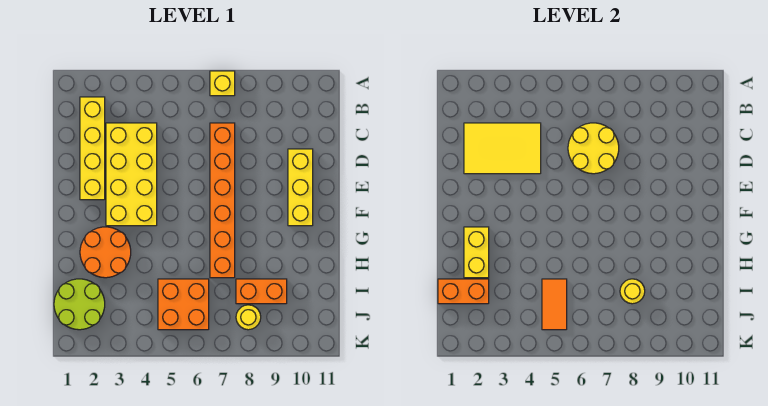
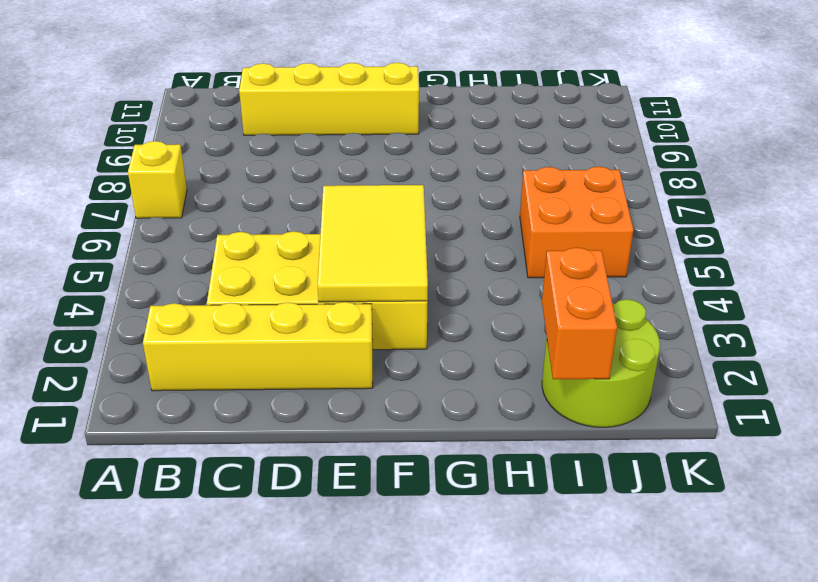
yellow brick C10:F10 level 1 -> yellow brick D10:F10 level 1
yellow tile E3:F5 level 2 -> yellow tile C2:D4 level 2
none -> orange brick C7:H7 level 1
none -> orange round brick G2:H3 level 1
none -> orange brick I8:I9 level 1

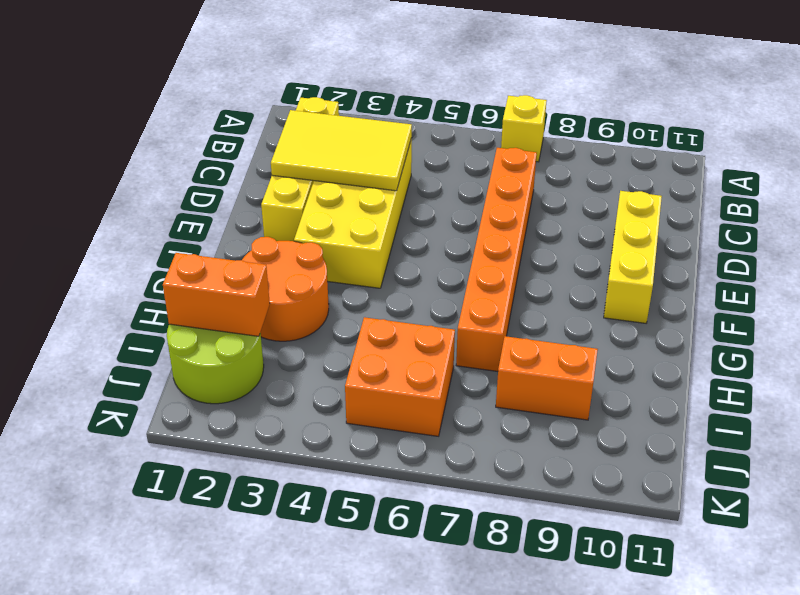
none -> yellow round brick J8 level 1
none -> yellow round brick C6:D7 level 2
none -> yellow brick G2:H2 level 2

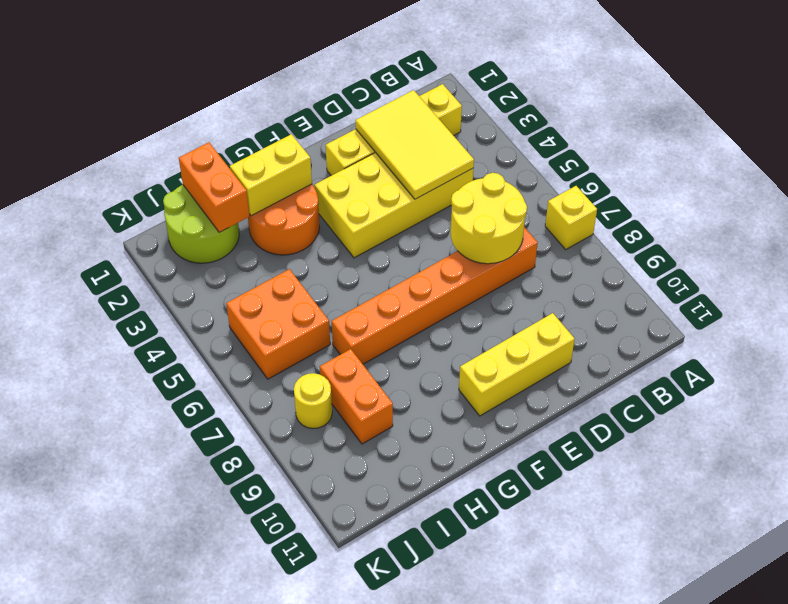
none -> orange tile I5:J5 level 2
none -> yellow round brick I8 level 2

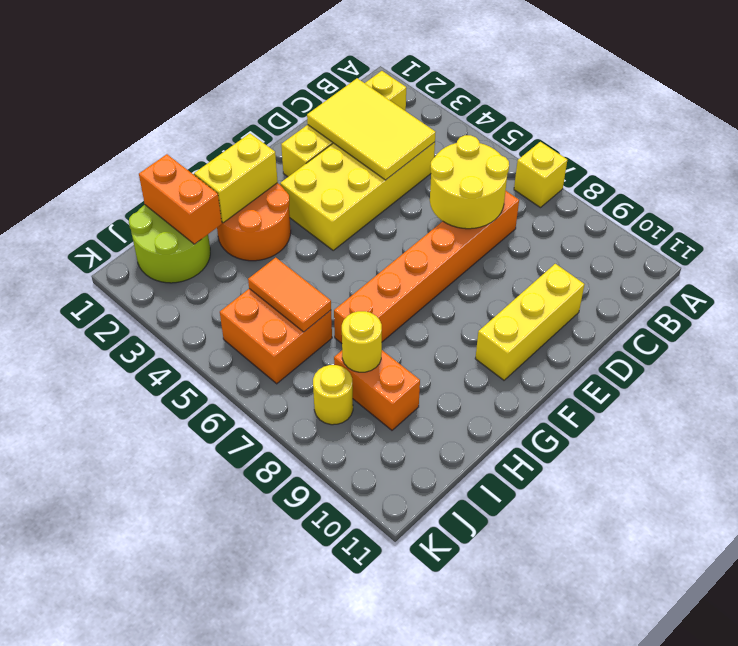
orange tile I5:I6 level 2 -> orange tile I5:J5 level 2

